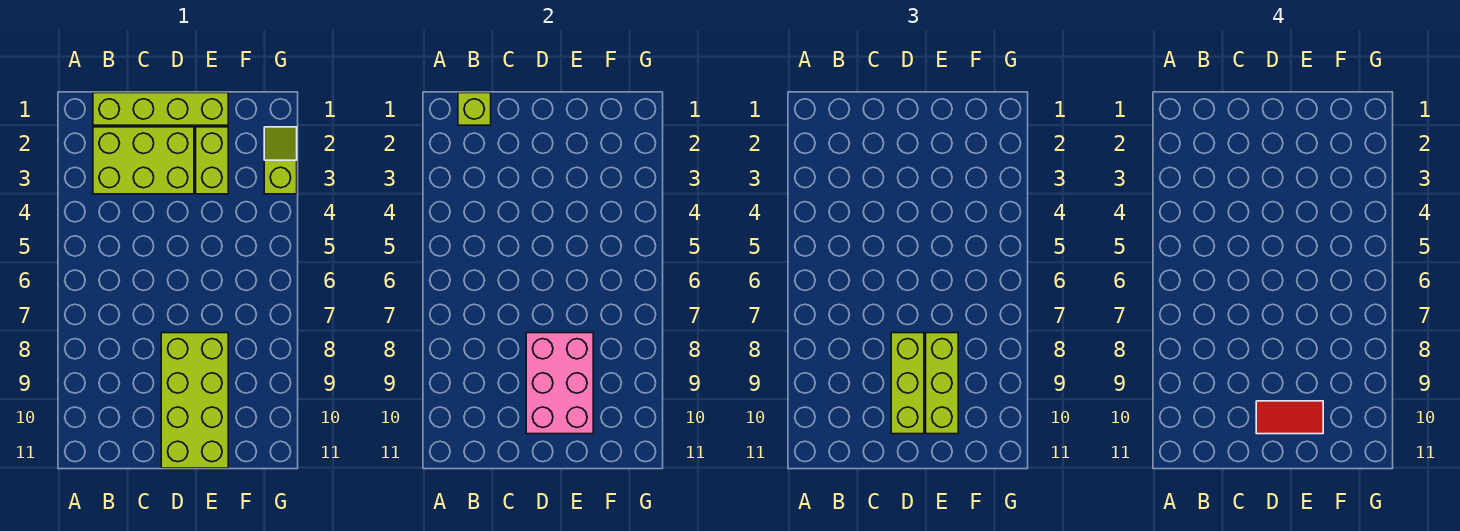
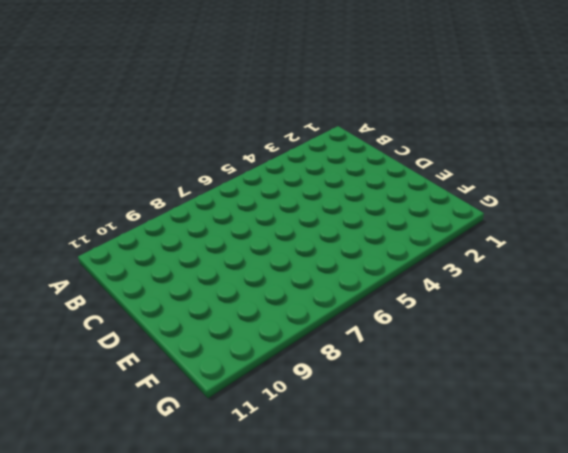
none -> lime brick B1:E1 level 1
none -> lime brick B2:D3 level 1

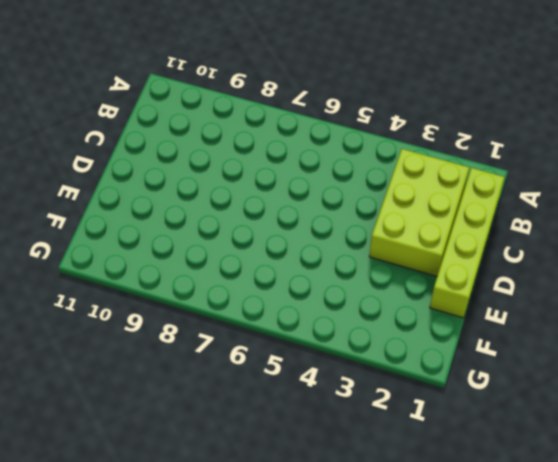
none -> lime brick D8:E11 level 1
none -> lime brick E2:E3 level 1

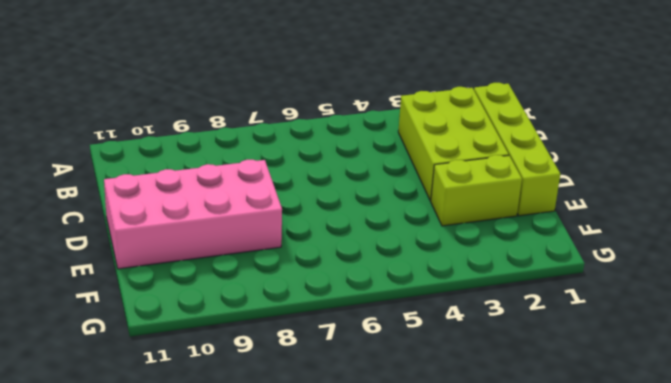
pink brick D8:E11 level 1 -> lime brick D8:E11 level 1
none -> lime slope G2:G3 level 1 top 3
none -> lime brick B1 level 2

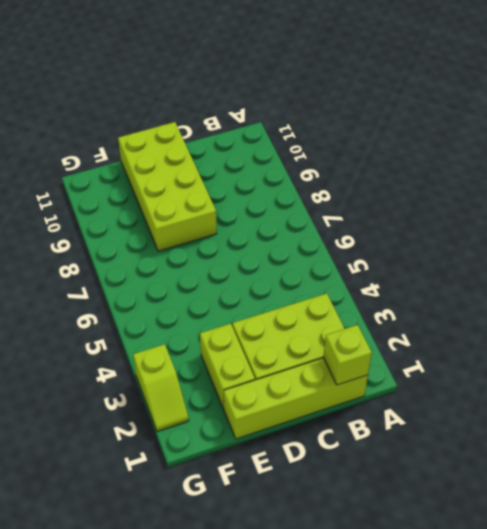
none -> pink brick D8:E10 level 2
none -> lime brick D8:D10 level 3

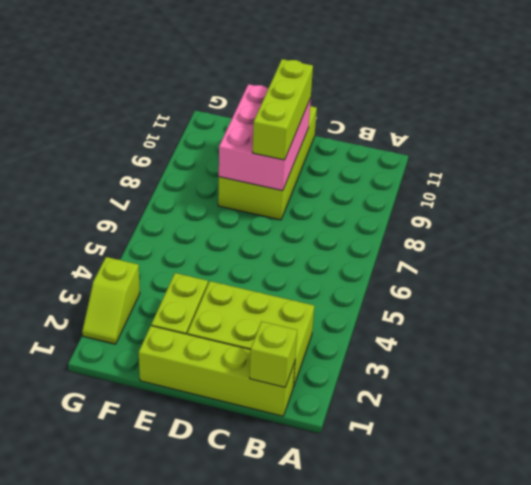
none -> lime brick E8:E10 level 3
none -> red tile D10:E10 level 4

